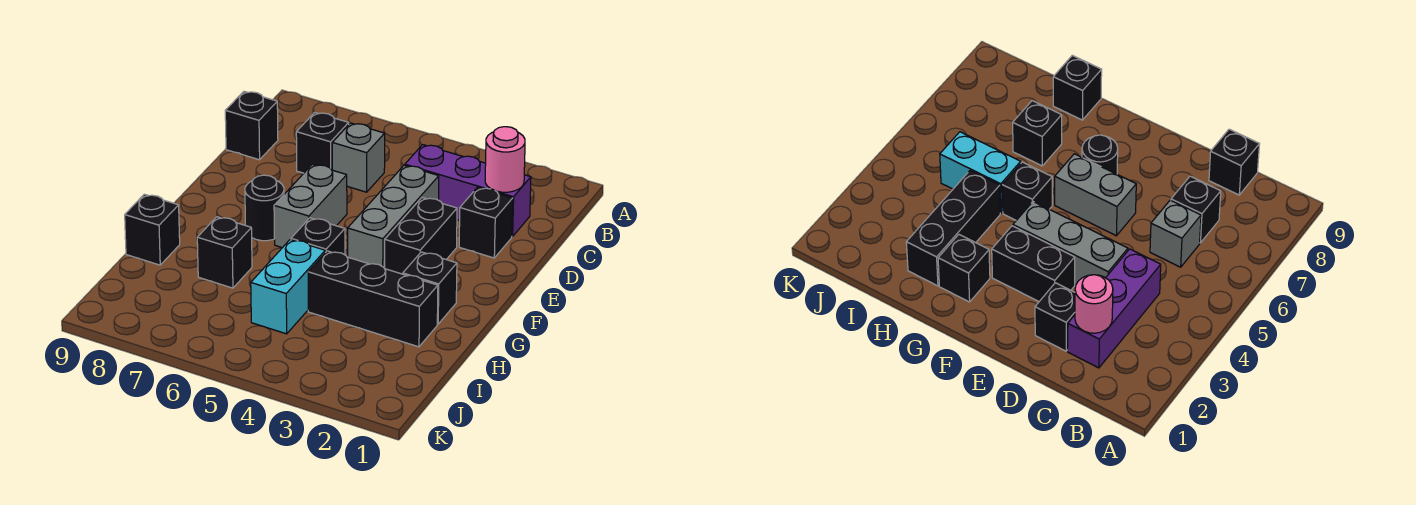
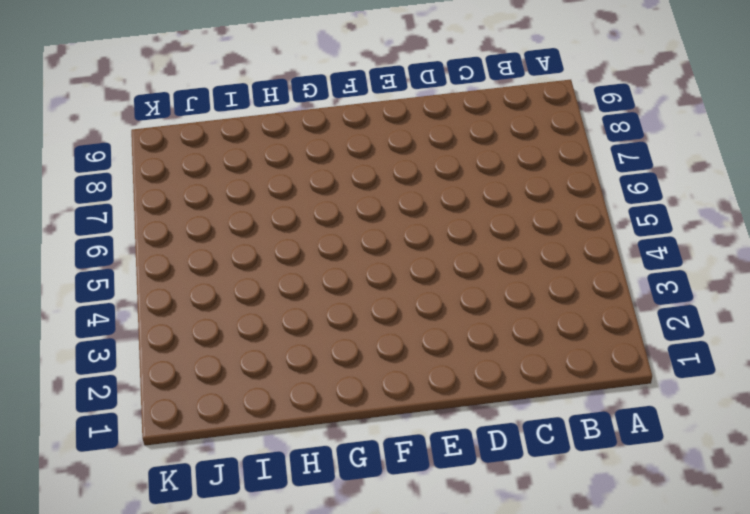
none -> purple brick C2:C4 level 1
none -> grey brick C6 level 1
none -> black brick C7 level 1

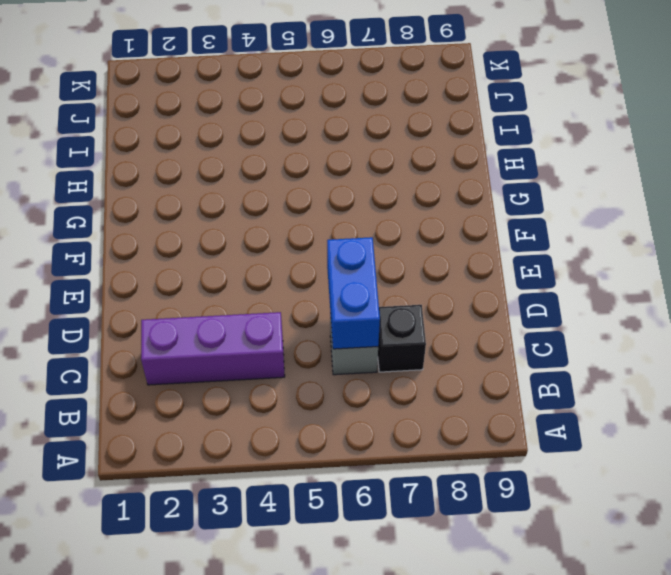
blue brick C6:D6 level 2 -> none
none -> black brick C9 level 1
none -> black brick D2 level 1
none -> grey brick D4:F4 level 1

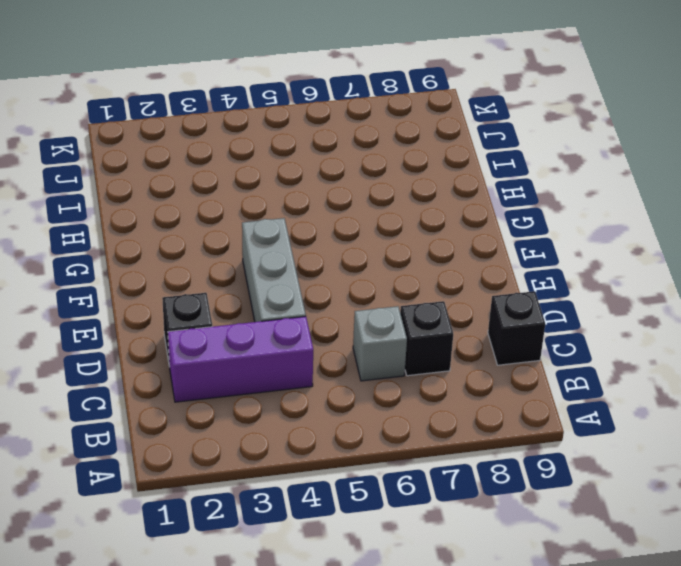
none -> black brick E3:F3 level 1
none -> grey brick E6:F6 level 1
none -> black round brick F7 level 1

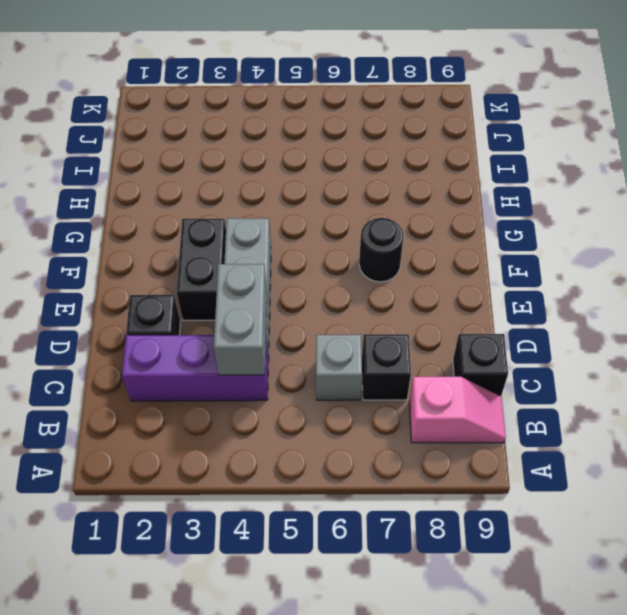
pink slope B8:B9 level 1 top 8 -> none
grey brick C4:D4 level 2 -> grey brick E6:F6 level 1
none -> black brick G2 level 1
none -> black brick G5 level 1
none -> black brick H2:H4 level 1

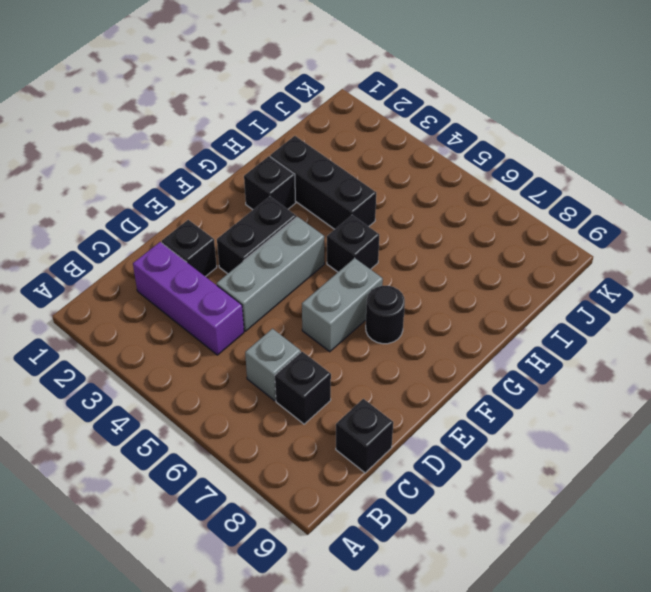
none -> cyan brick H5:I5 level 1
none -> black brick H7 level 1
none -> black brick H9 level 1

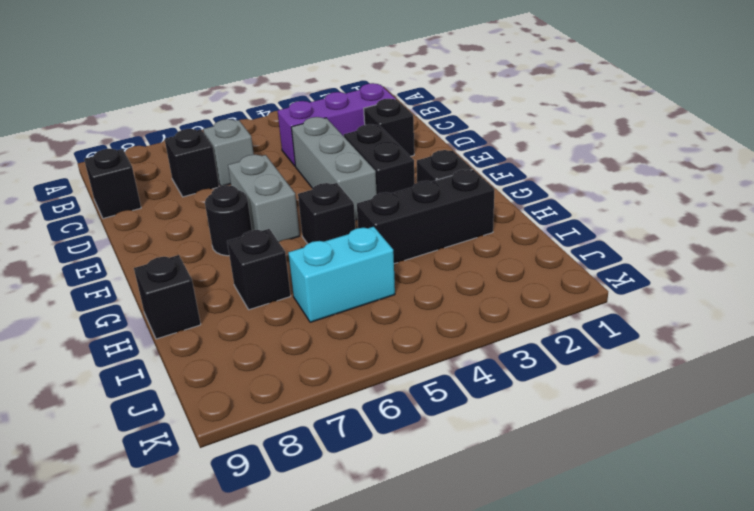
cyan brick I5:I6 level 1 -> cyan brick H5:I5 level 1
none -> pink round brick C2 level 2

